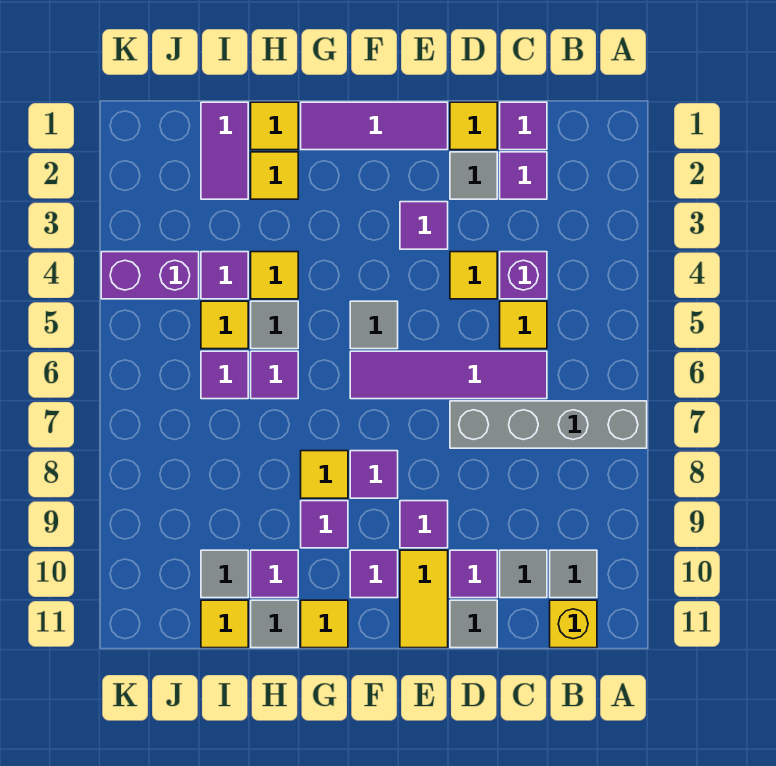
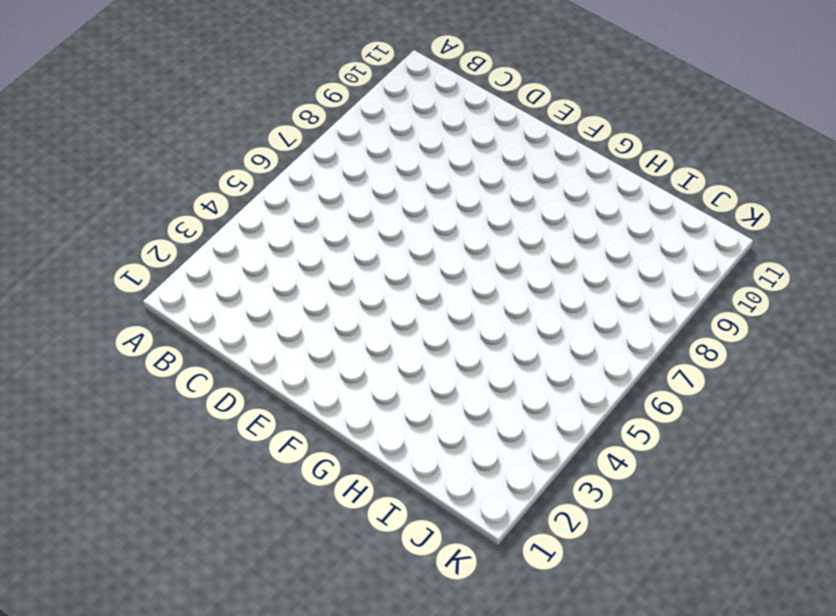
none -> grey brick A7:D7 level 1
none -> grey tile B10 level 1
none -> yellow brick B11 level 1
none -> purple tile C1 level 1

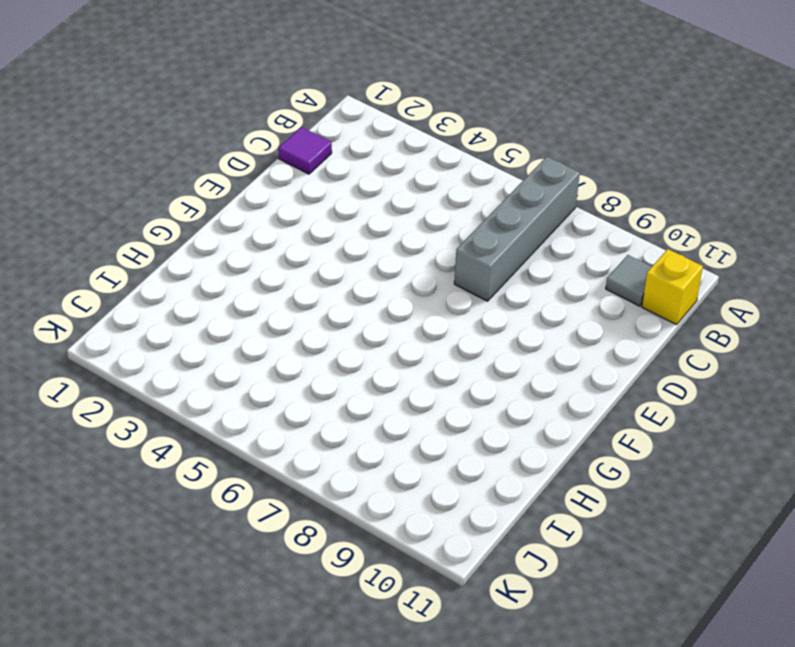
none -> purple tile C2 level 1
none -> purple brick C4 level 1
none -> yellow tile C5 level 1
none -> purple tile C6:F6 level 1

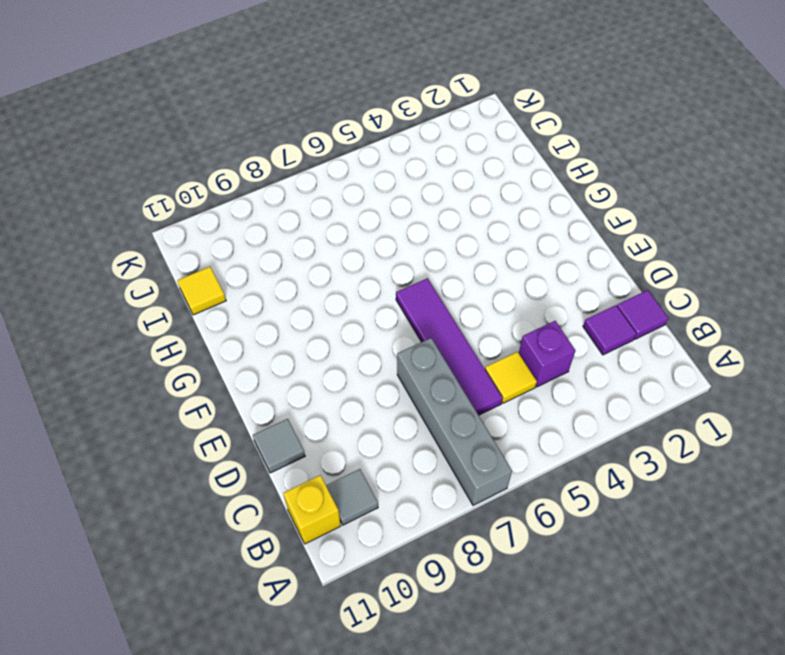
none -> grey tile C10 level 1
none -> yellow tile D1 level 1
none -> grey tile D2 level 1
none -> yellow tile D4 level 1

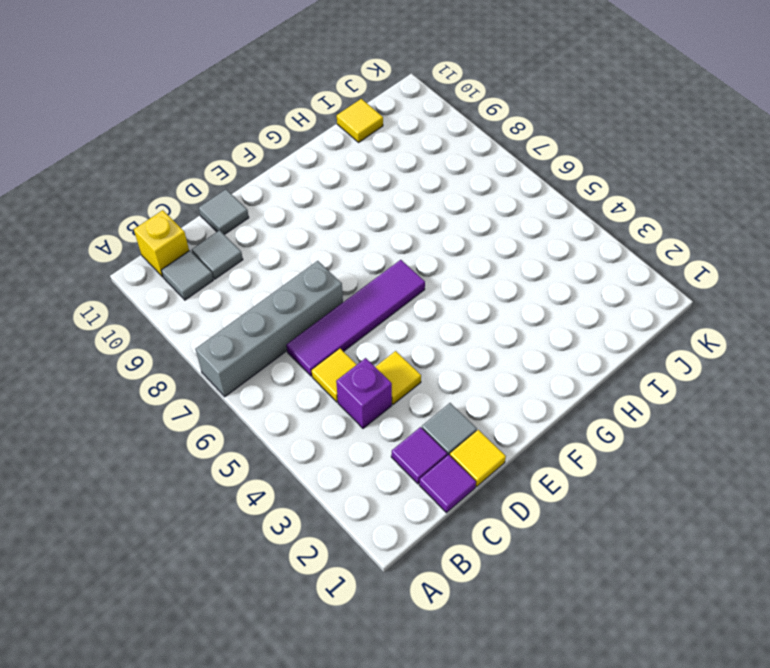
none -> purple tile D10 level 1
none -> purple tile E1:G1 level 1
none -> purple tile E3 level 1
none -> purple tile E9 level 1

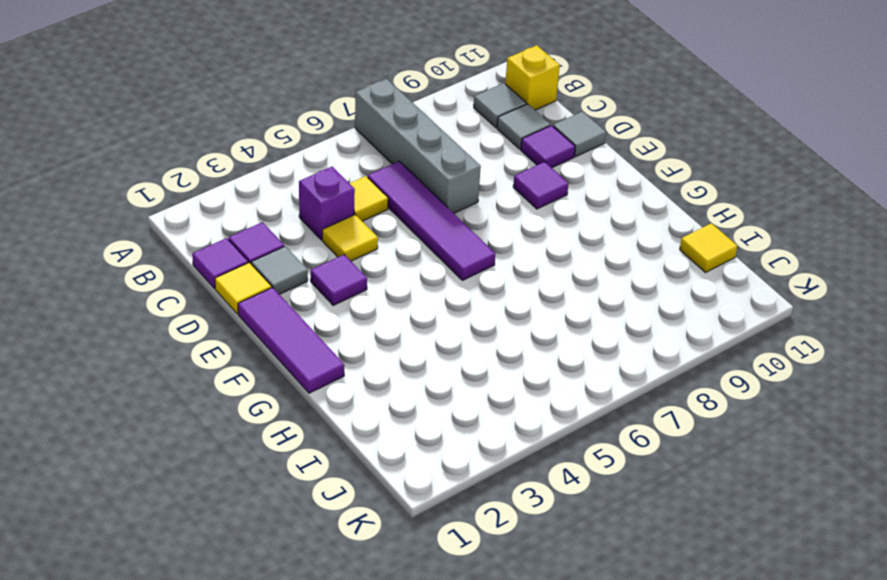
none -> yellow tile E10:E11 level 1
none -> grey tile F5 level 1
none -> purple tile F8 level 1
none -> purple tile F10 level 1

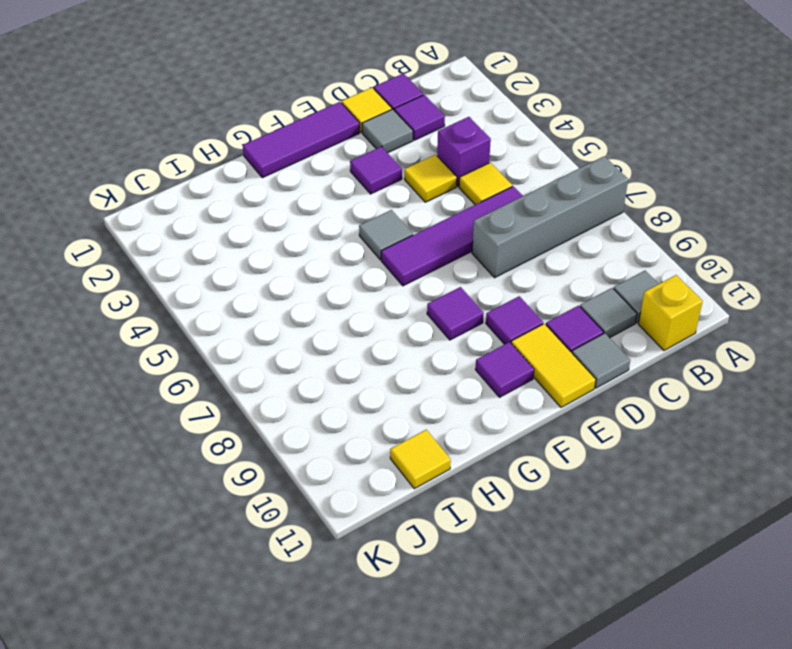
none -> yellow tile G8 level 1
none -> purple tile G9 level 1
none -> yellow tile G11 level 1
none -> yellow tile H1 level 1

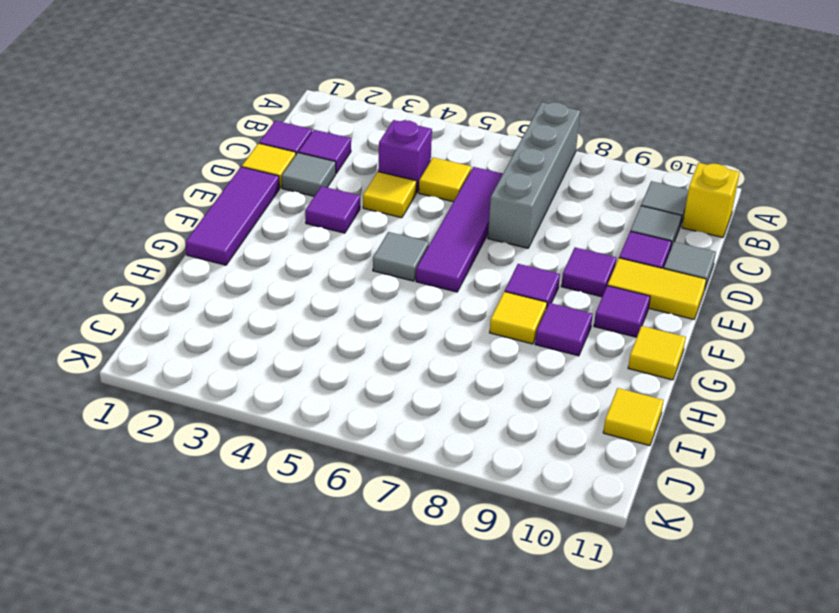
none -> yellow tile H1 level 1
none -> yellow tile H2 level 1
none -> yellow tile H4 level 1
none -> grey tile H5 level 1

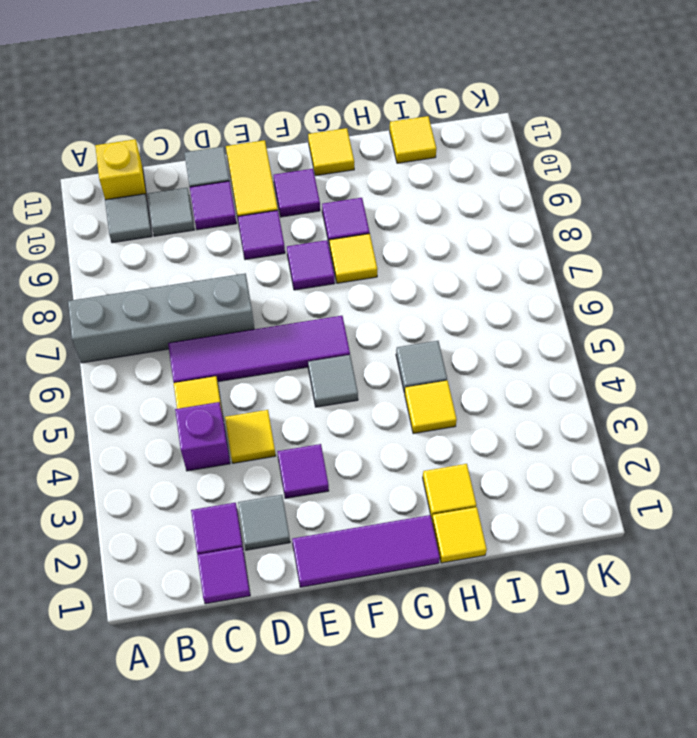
none -> yellow tile D1 level 1
none -> purple tile H6 level 1
none -> purple tile H10 level 1
none -> grey tile H11 level 1

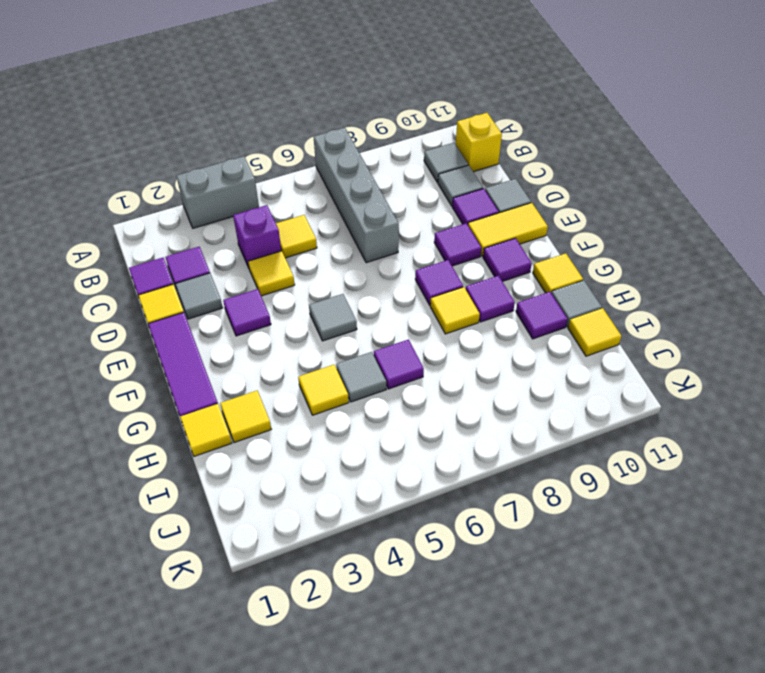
grey brick A3:A4 level 1 -> none
none -> purple tile C6:F6 level 1
none -> purple tile I1:I2 level 1
none -> purple tile I4 level 1
none -> yellow tile I5 level 1

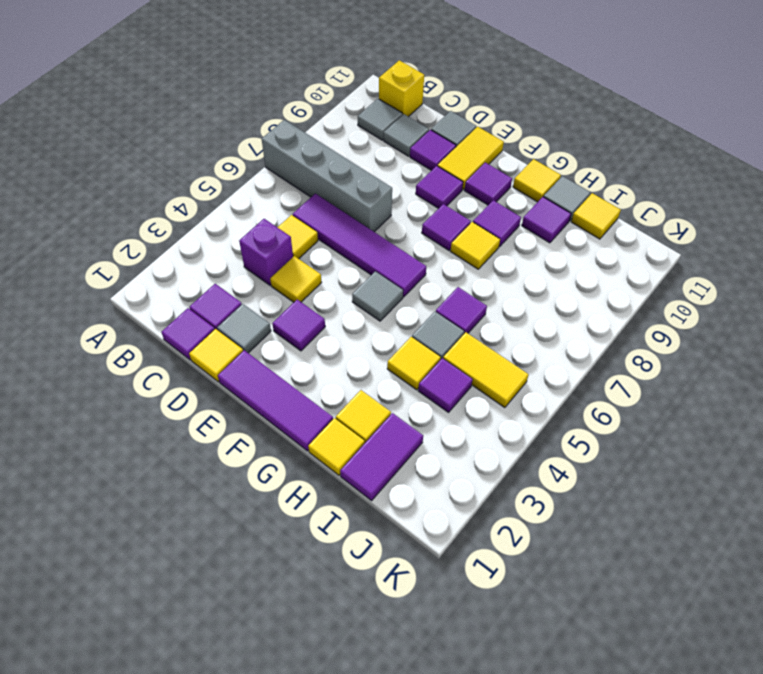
yellow tile I5:J5 level 1 -> yellow tile I5 level 1
none -> purple tile I6 level 1
none -> grey tile I10 level 1
none -> purple brick J4:K4 level 1

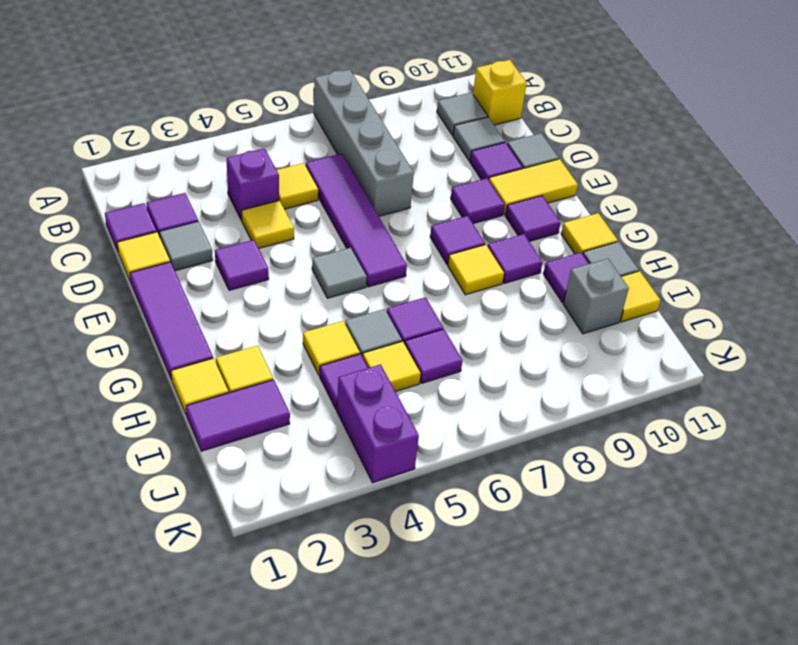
grey brick I10 level 1 -> grey tile I10 level 1

